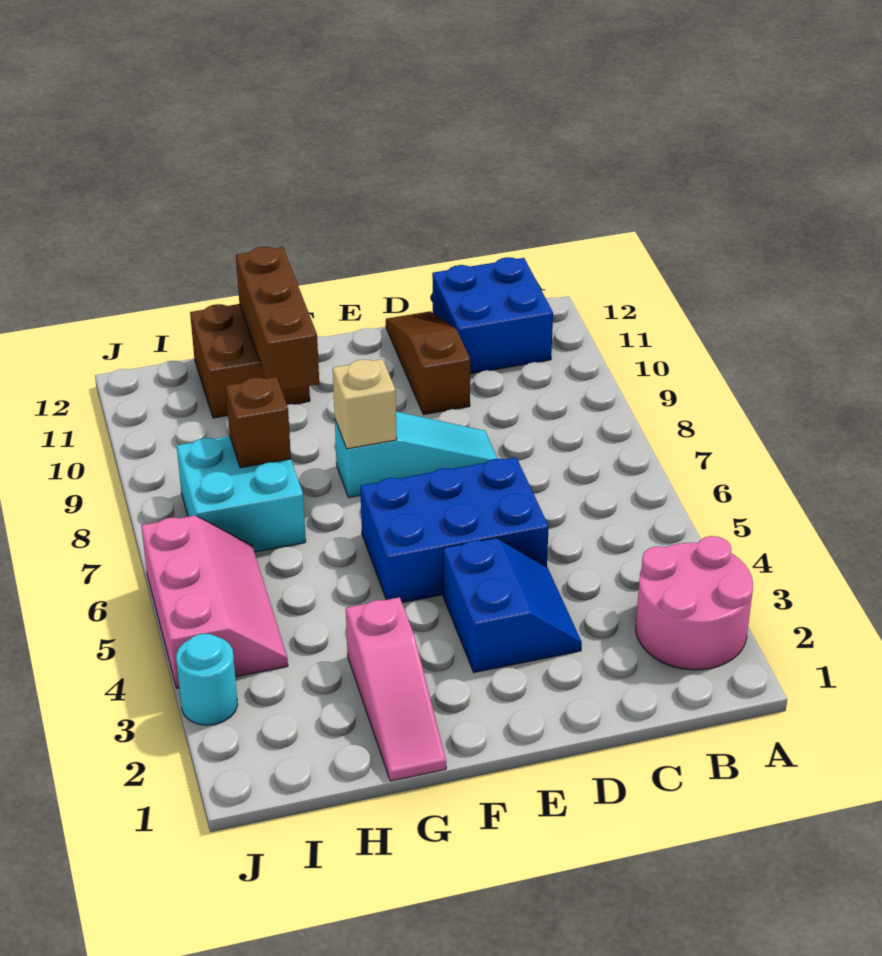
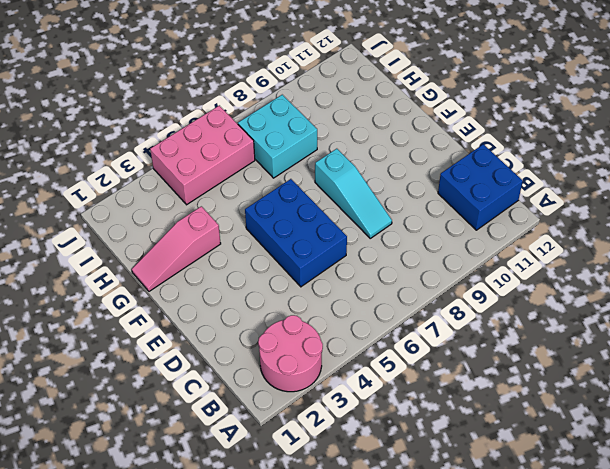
pink brick I4:J6 level 1 -> pink slope I4:J6 level 1 top J
none -> blue slope D3:E4 level 1 top E
none -> brown slope D10:D12 level 1 top 10
none -> brown brick G11:H12 level 1

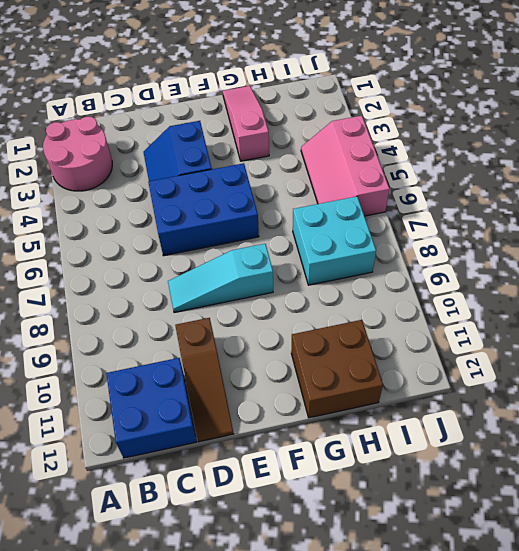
none -> cyan round brick J3 level 1
none -> tan brick F8 level 2
none -> brown brick G10:G12 level 2

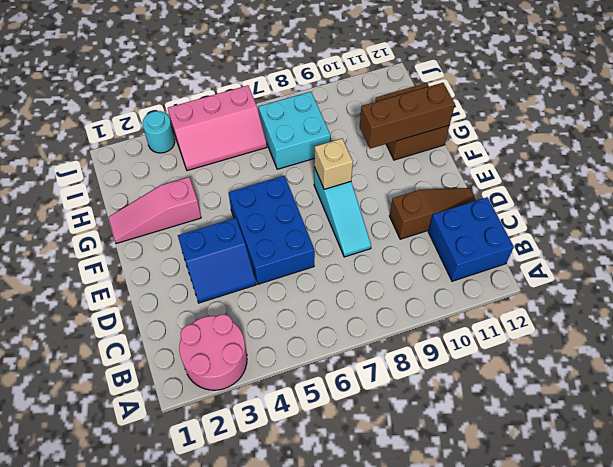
none -> brown brick H8 level 2

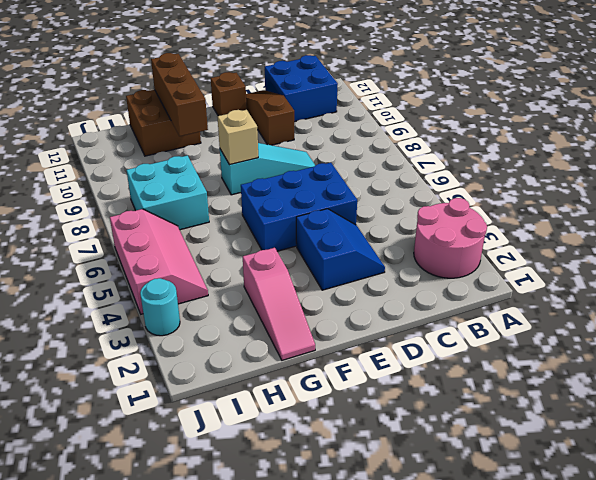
brown brick E12 level 1 -> brown brick H8 level 2

